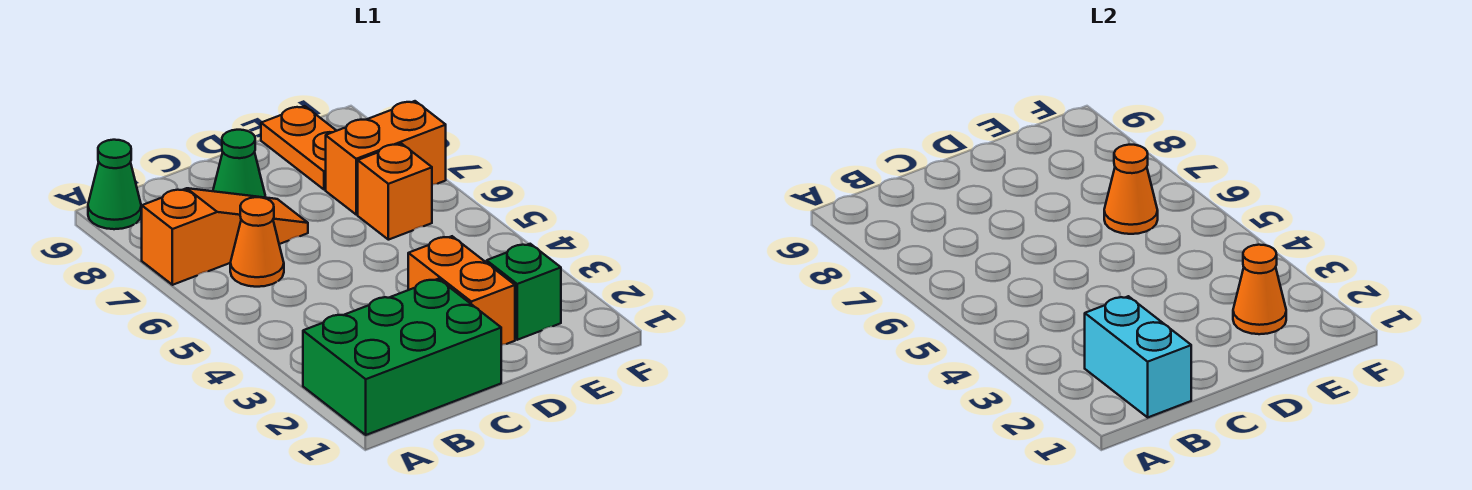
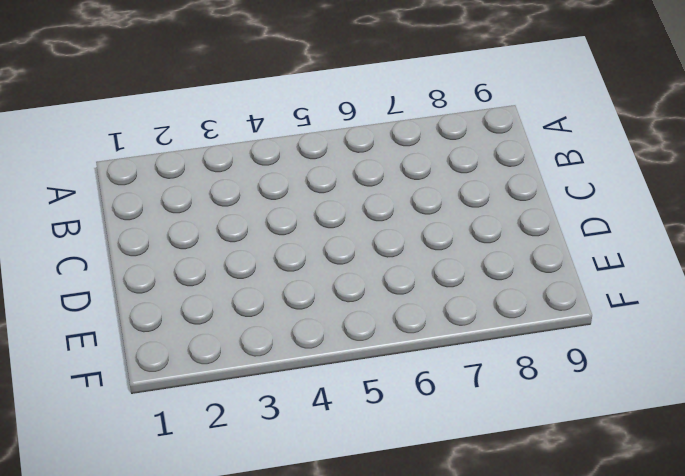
none -> green brick A1:C2 level 1
none -> orange slope A7:C7 level 1 top A
none -> green cone A9 level 1

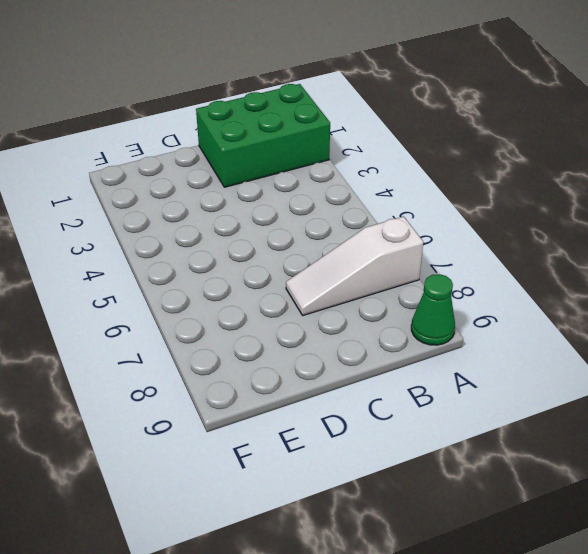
white slope A7:C7 level 1 top A -> orange slope A7:C7 level 1 top A
none -> orange cone B6 level 1
none -> green cone C8 level 1
none -> orange brick D2:D3 level 1

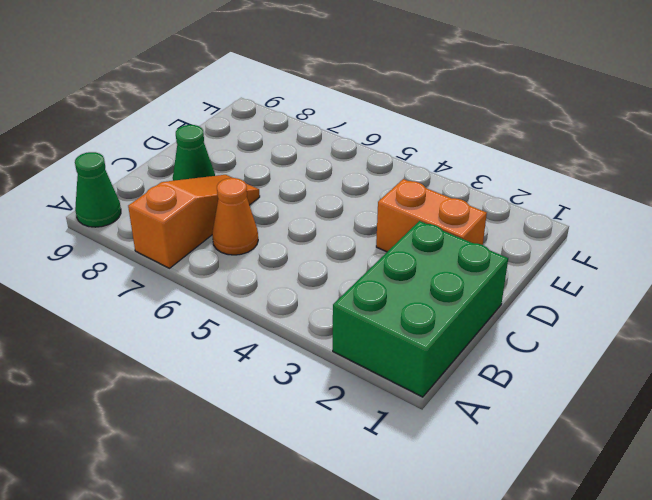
none -> green brick E2 level 1
none -> orange brick E6 level 1
none -> orange brick E7:F7 level 1

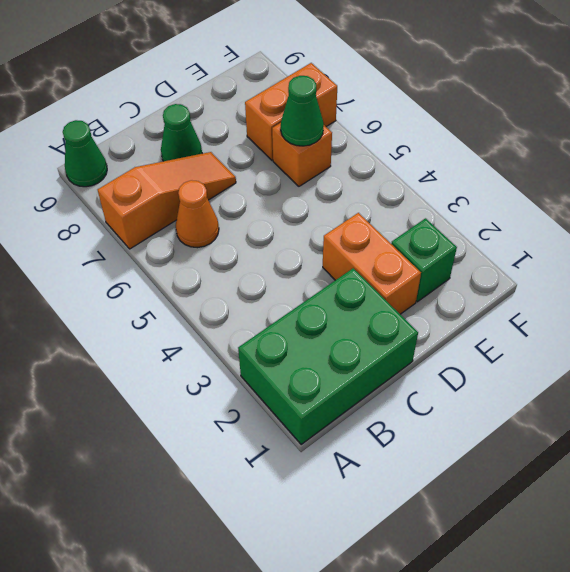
green cone E6 level 2 -> orange cone E6 level 2
none -> orange plate E8:E9 level 1
none -> cyan brick B1:B2 level 2
none -> orange cone E2 level 2

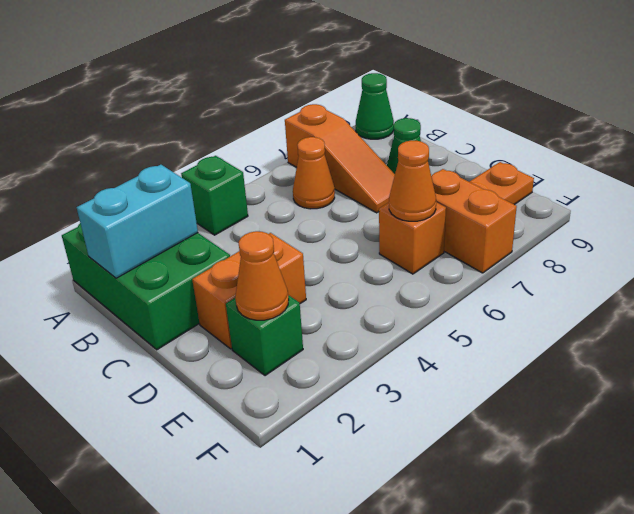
green brick A4 level 1 -> none

